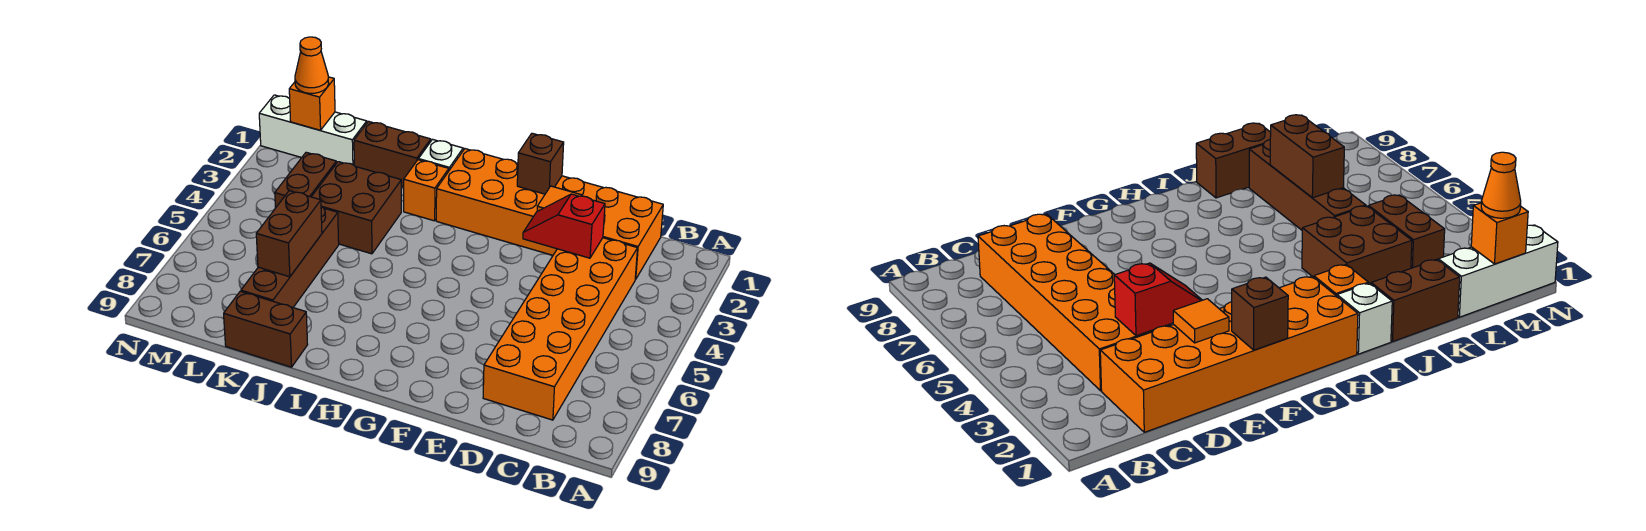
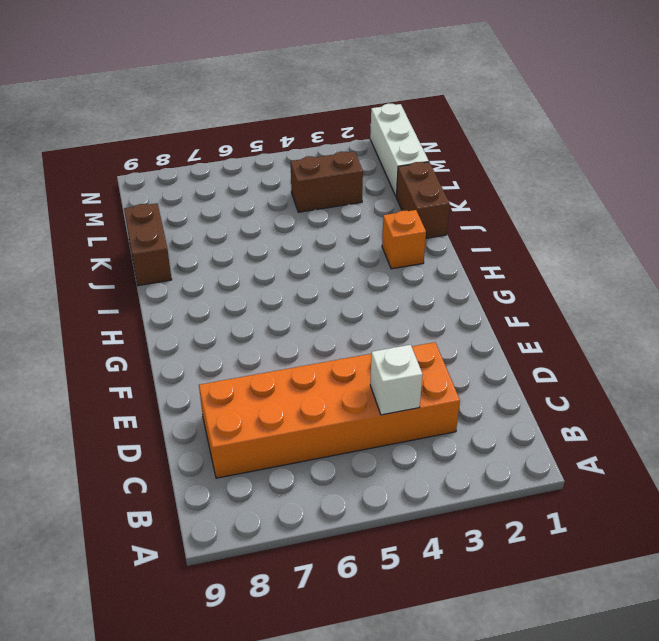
white brick C4 level 2 -> white brick I1 level 1
none -> orange brick C1:H2 level 1
none -> brown brick J3:K4 level 1
none -> brown brick K5:K8 level 1

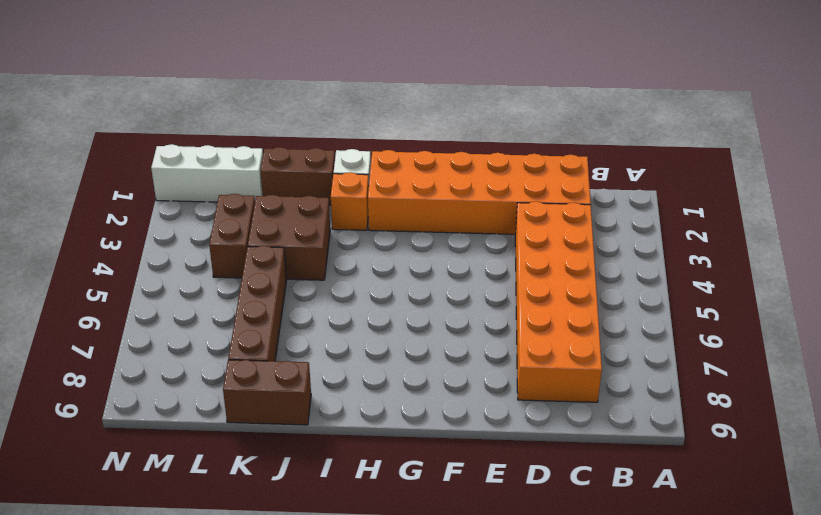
none -> red slope D3:E3 level 2 top D
none -> orange tile E2 level 2
none -> brown brick F1 level 2

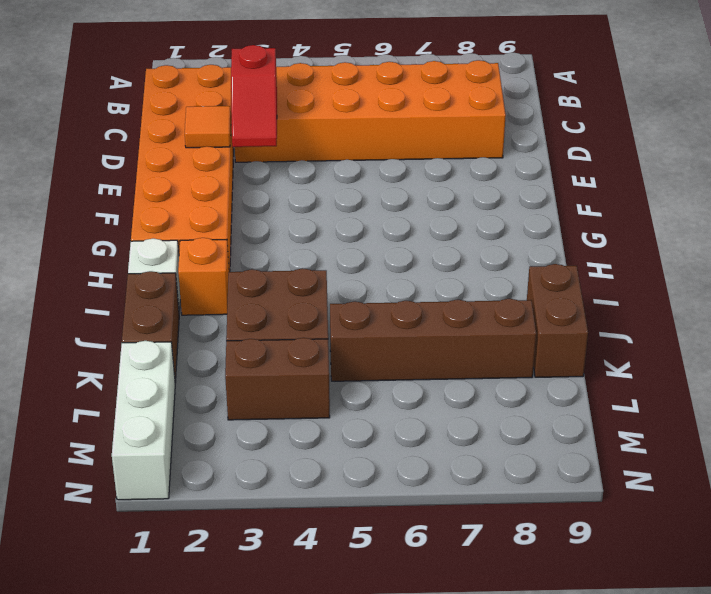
none -> brown brick F1 level 2
none -> brown brick K6:K7 level 2
none -> orange brick M1 level 2

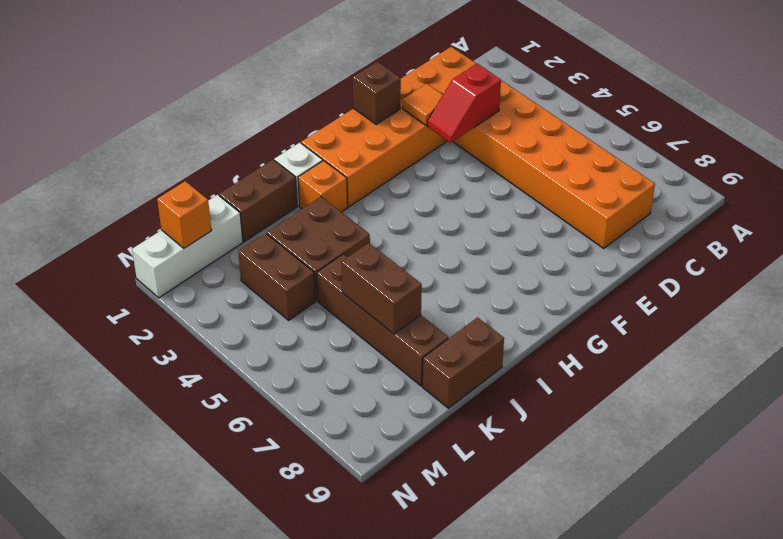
none -> orange cone M1 level 3

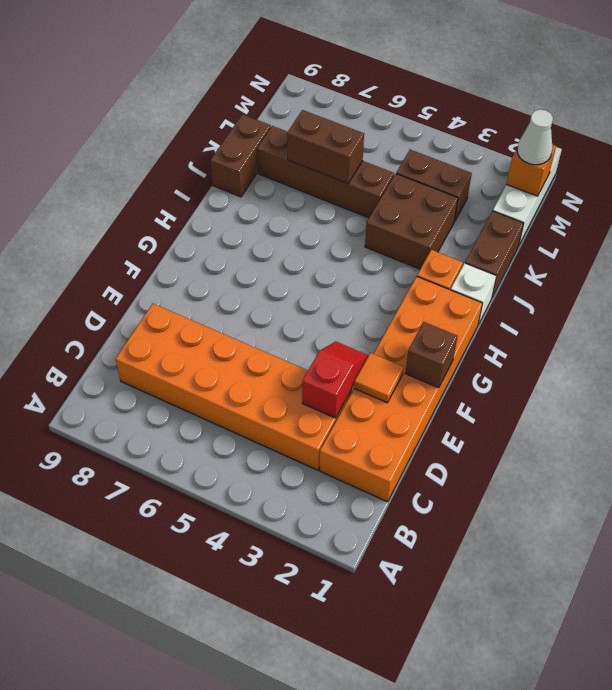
white cone M1 level 3 -> orange cone M1 level 3

